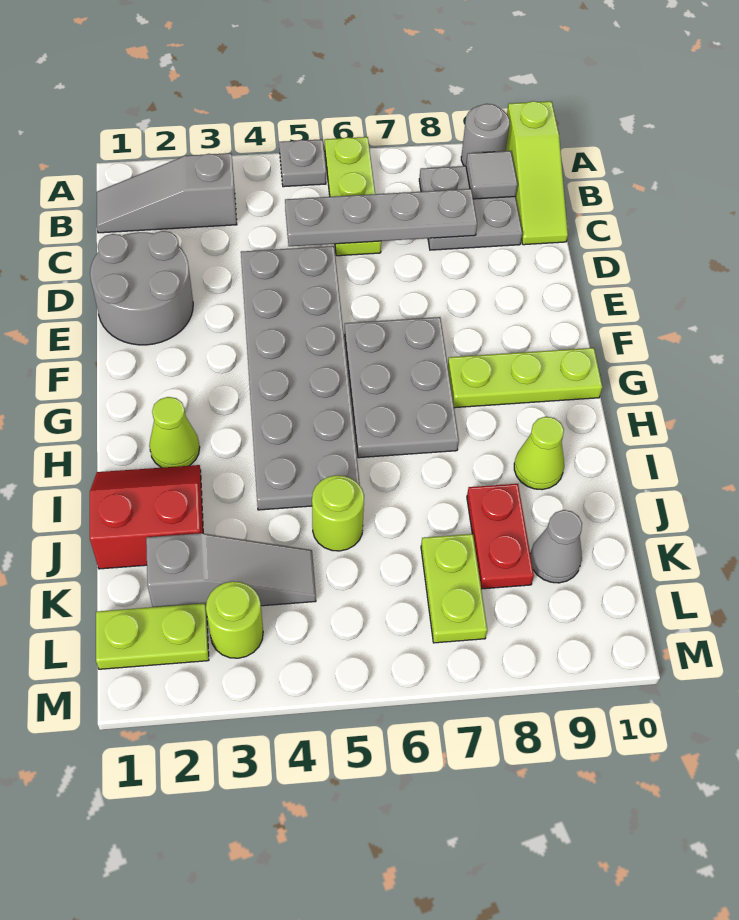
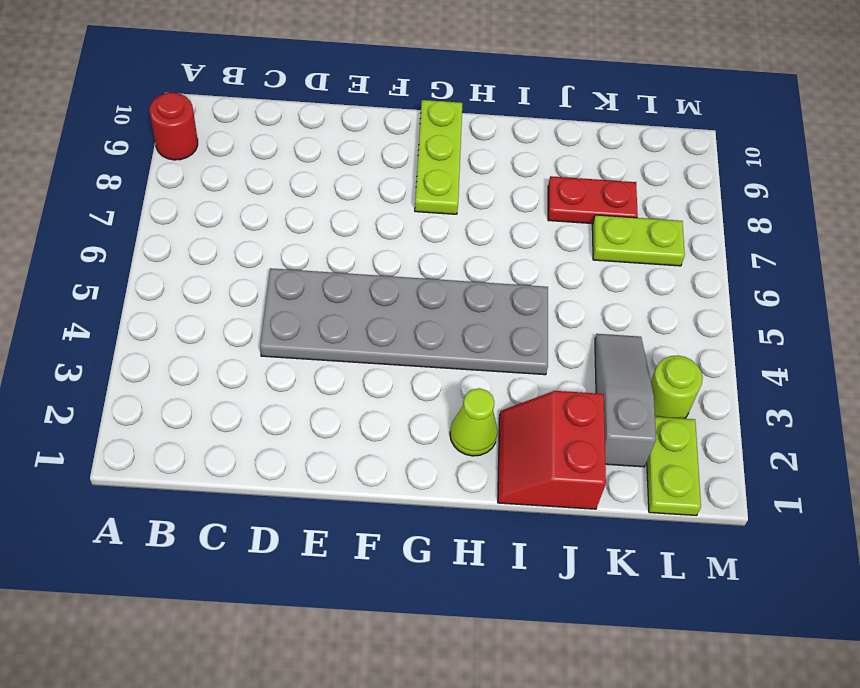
red round brick A9 level 1 -> grey round brick A9 level 1
none -> grey plate A5 level 1
none -> lime plate A6:C6 level 1
none -> lime slope A10:C10 level 1 top A

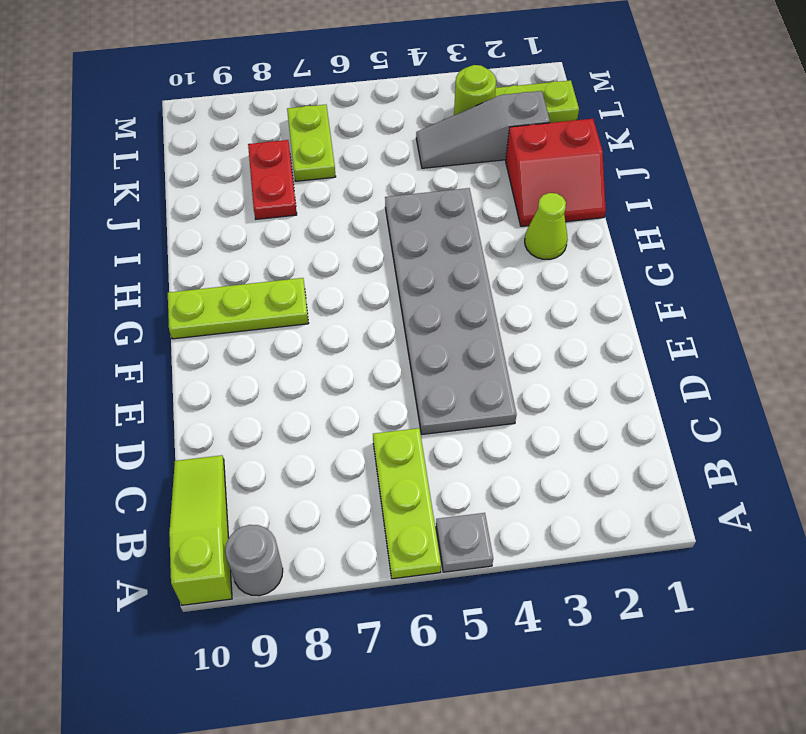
none -> grey slope B1:B3 level 1 top 3
none -> grey plate B8:C9 level 1
none -> grey round brick D1:E2 level 1

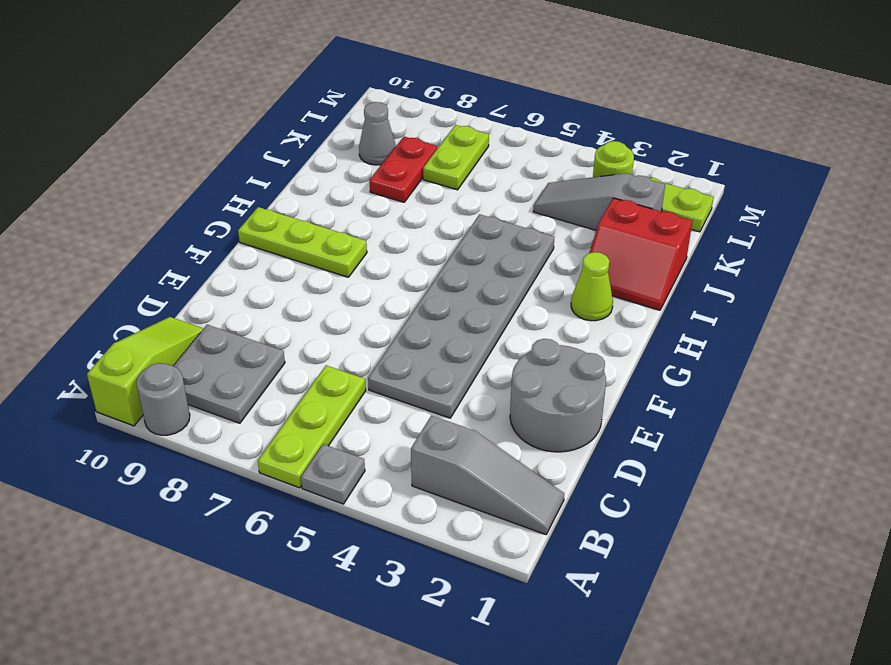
none -> grey plate F6:H7 level 1
none -> lime cone I9 level 1
none -> lime round brick J5 level 1

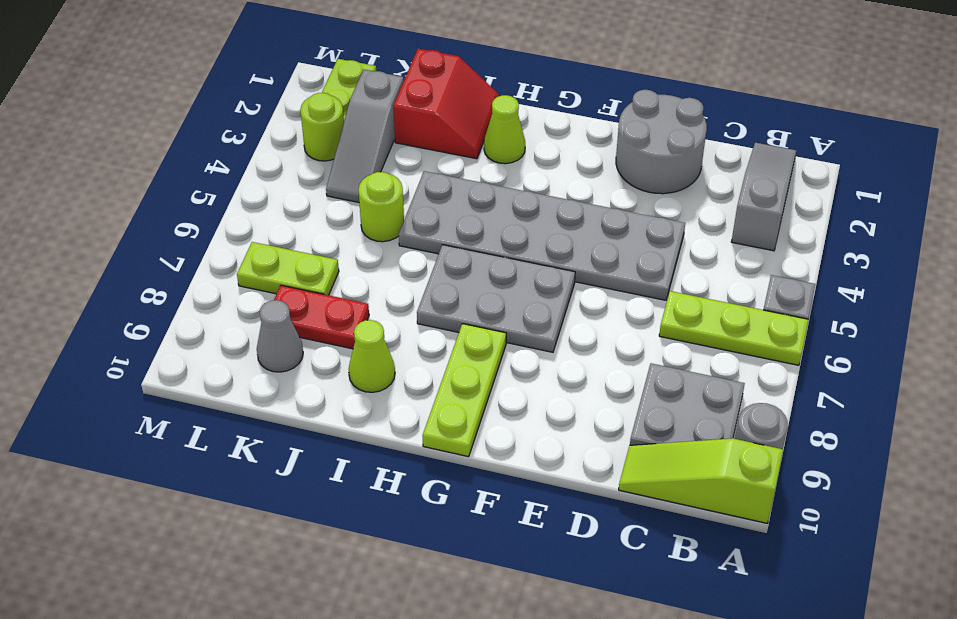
none -> grey tile B9 level 2
none -> grey plate C5:C8 level 2

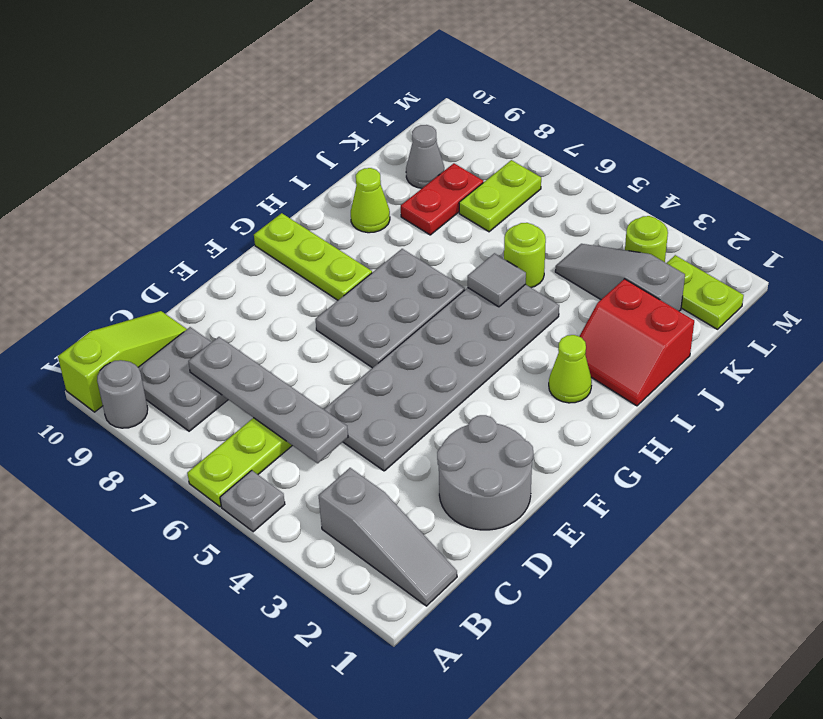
grey tile I5 level 2 -> grey tile B9 level 2

